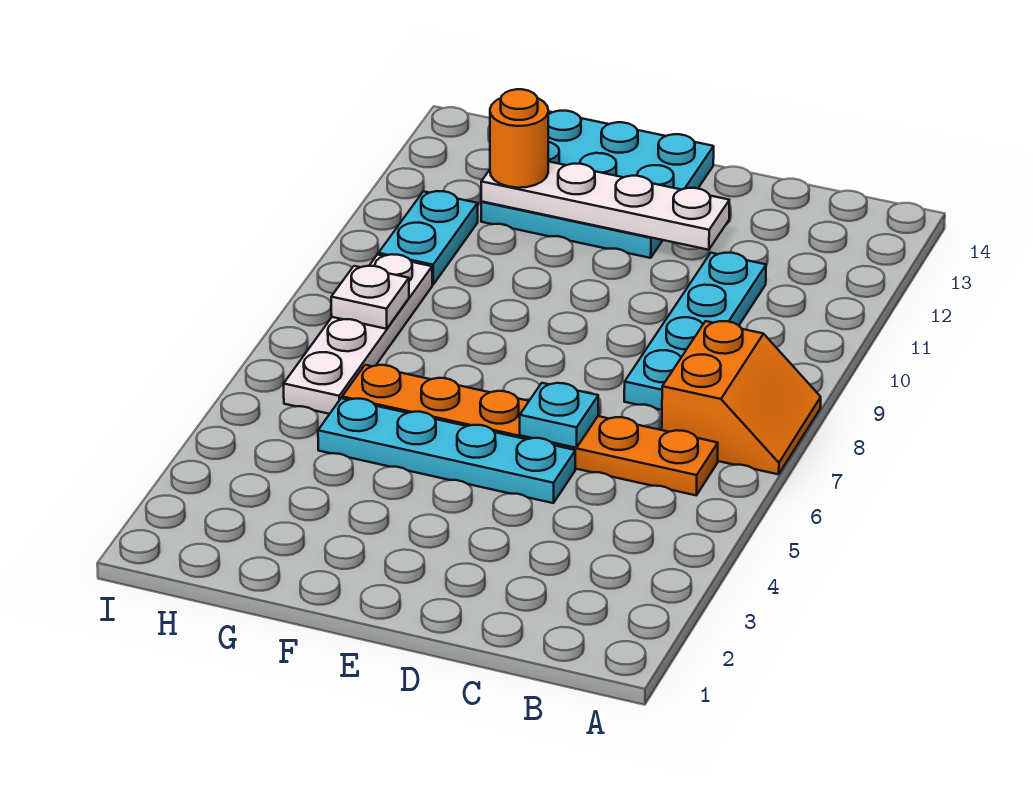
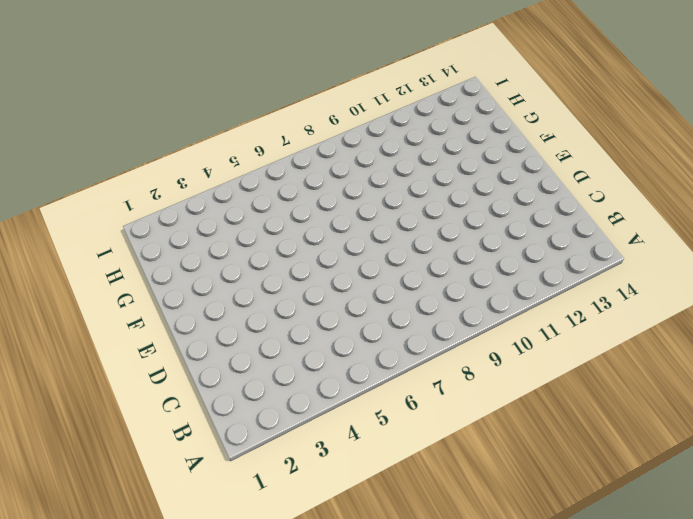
none -> orange slope A7:B8 level 1 top B
none -> orange plate B6:G6 level 1

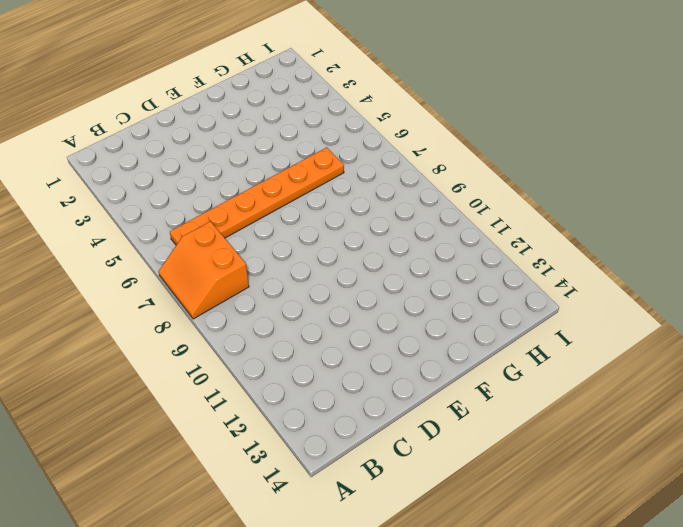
none -> cyan plate C8:C11 level 1
none -> cyan plate D5:G5 level 1

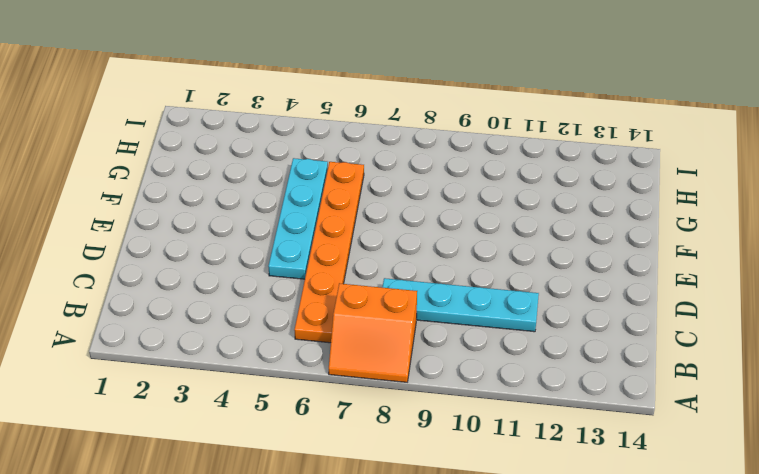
none -> cyan plate E12:G14 level 1
none -> white plate H6:H9 level 1

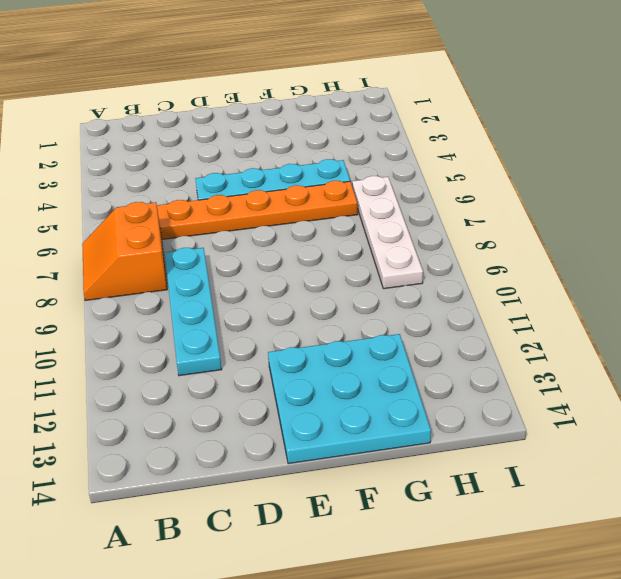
none -> cyan plate H10:H11 level 1
none -> cyan plate D6 level 2

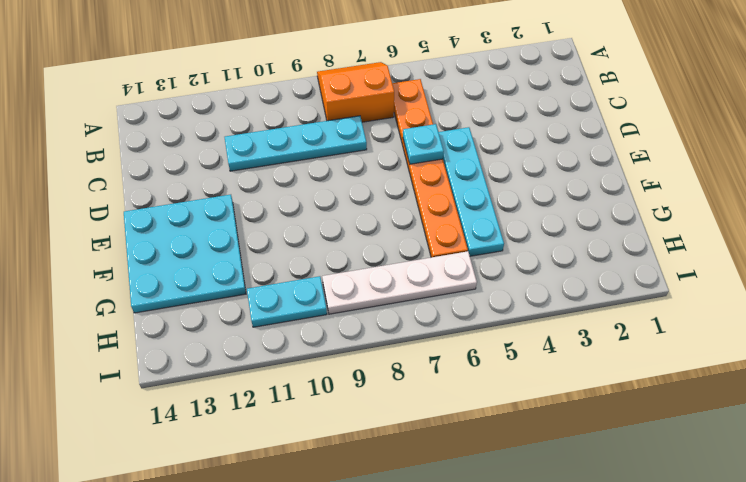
none -> white plate D12:G12 level 2
none -> white plate H8 level 2

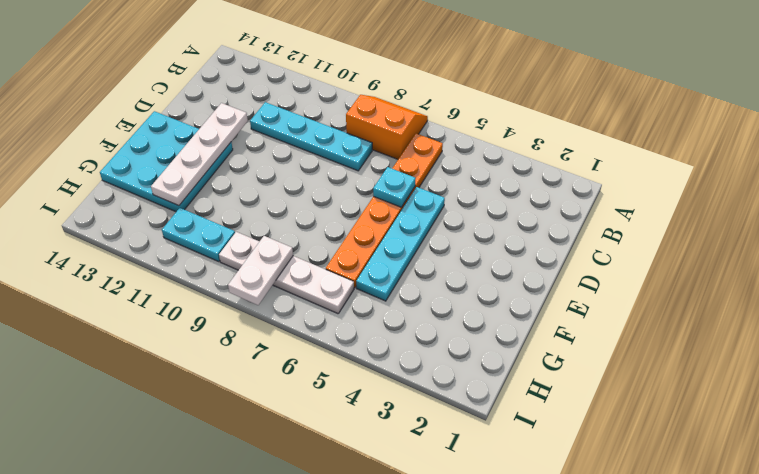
white plate H8:I8 level 2 -> white plate H8 level 2
none -> orange round brick G12 level 3

